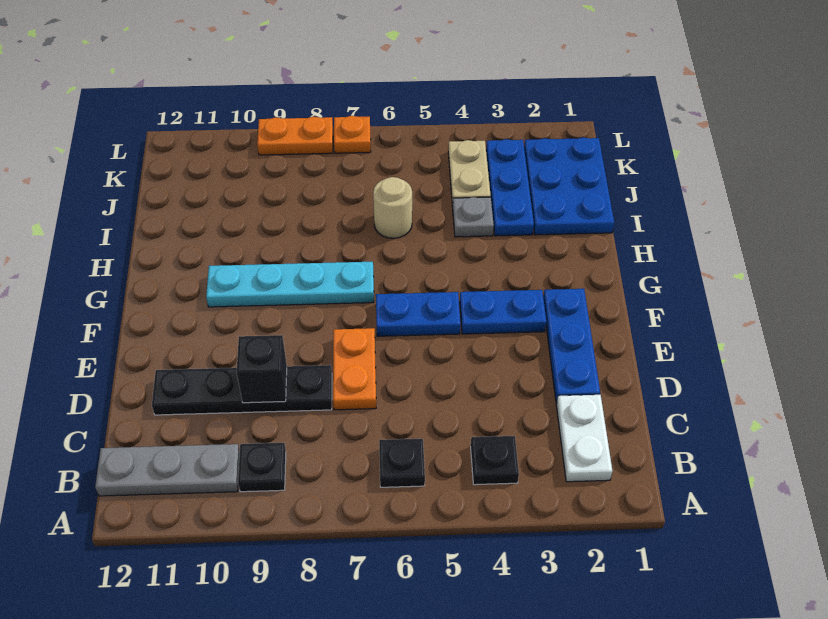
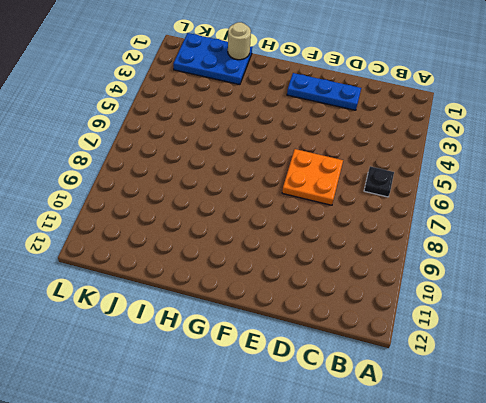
orange plate D6:E7 level 1 -> orange plate D7:E7 level 1
tan round brick I1 level 2 -> tan round brick I6 level 1
none -> white plate B2:C2 level 1
none -> black plate B4 level 1
none -> black plate B9 level 1

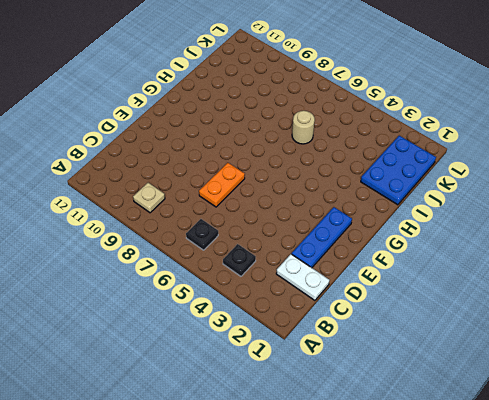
tan plate B9 level 1 -> black plate B9 level 1
white plate C1:C2 level 1 -> white plate B2:C2 level 1
none -> grey plate B10:B12 level 1
none -> black plate D8:D11 level 1
none -> blue plate F3:F4 level 1

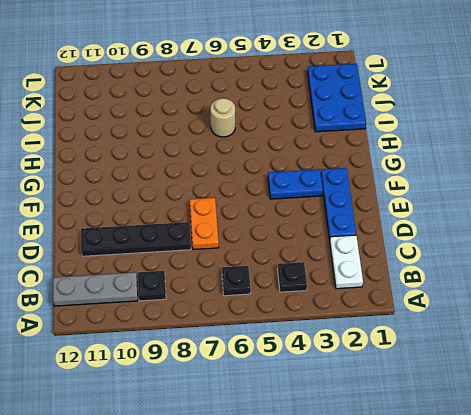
none -> blue plate F5:F6 level 1
none -> cyan plate G7:G10 level 1
none -> blue plate I3:K3 level 1

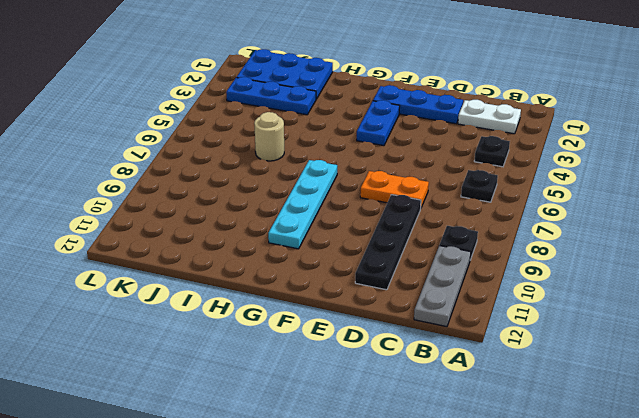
none -> blue plate F5:F6 level 1
none -> grey plate I4 level 1
none -> tan plate J4:K4 level 1

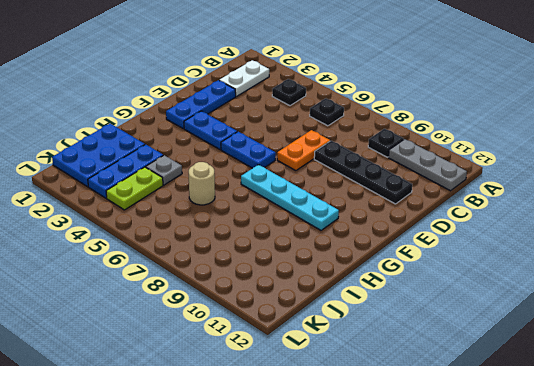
lime plate J4:K4 level 1 -> tan plate J4:K4 level 1
none -> orange plate L7 level 1
none -> orange plate L8:L9 level 1
none -> black brick D9 level 2

